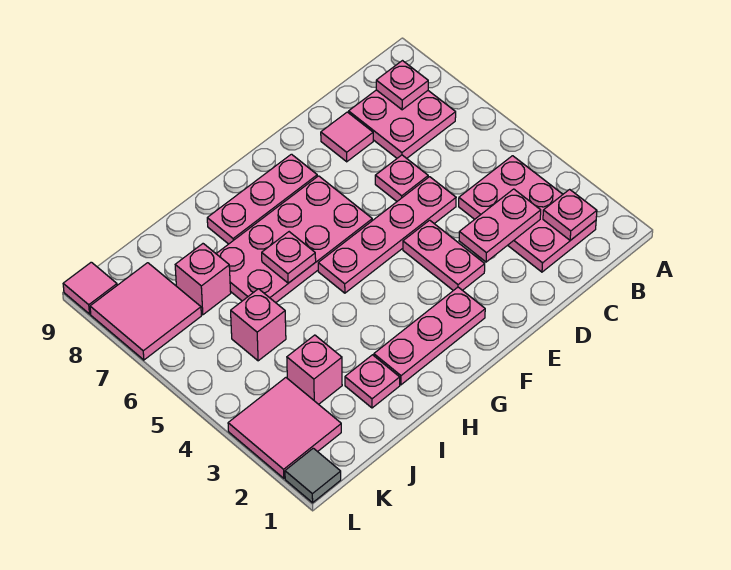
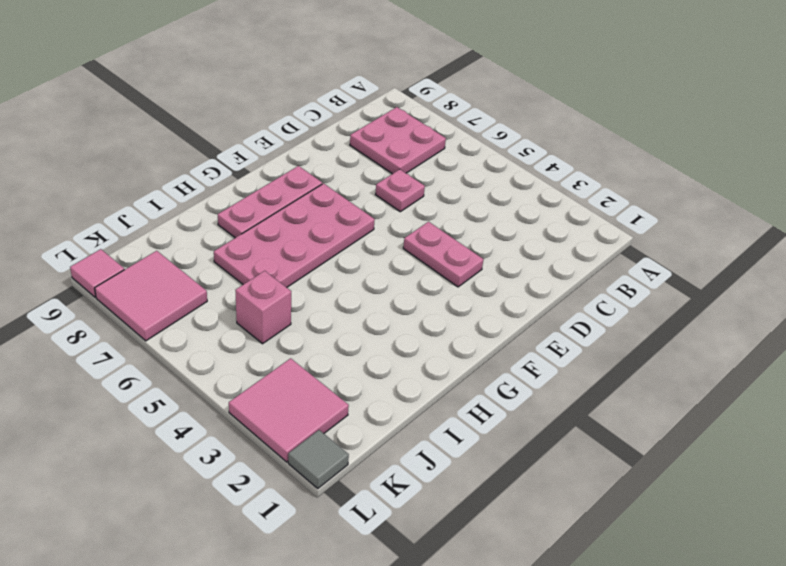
none -> pink plate B2:C4 level 1
none -> pink plate D5:G5 level 1
none -> pink tile D8 level 1

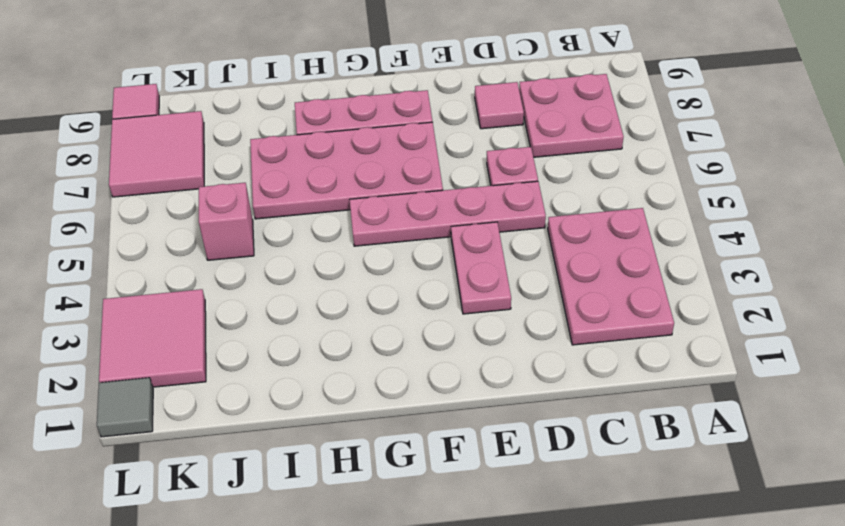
none -> pink plate F2:H2 level 1
none -> pink plate I2 level 1
none -> pink brick J3 level 1

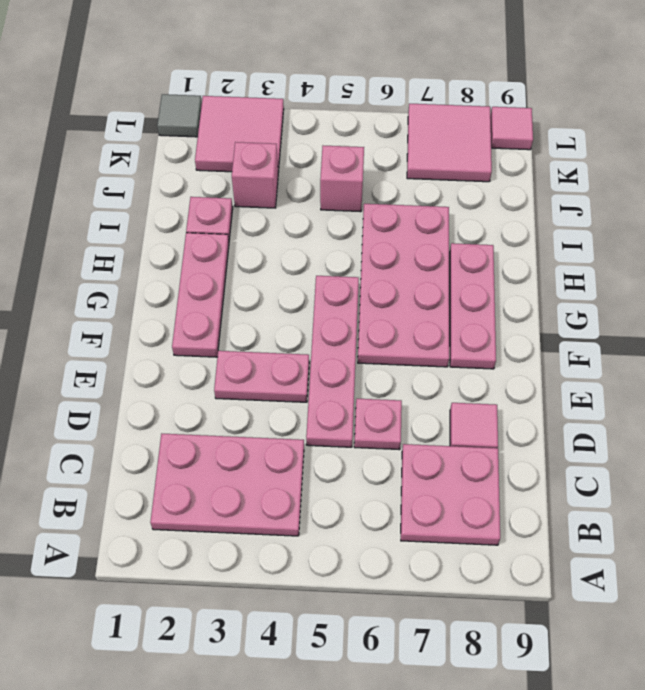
none -> pink brick J7 level 1
none -> pink plate B2 level 2
none -> pink plate B8 level 2

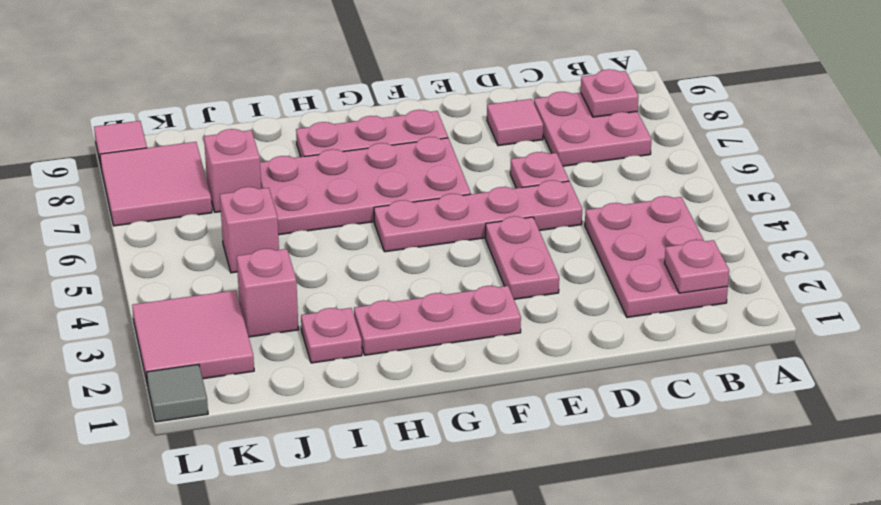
none -> pink plate C3:D3 level 2
none -> pink plate H6 level 2

